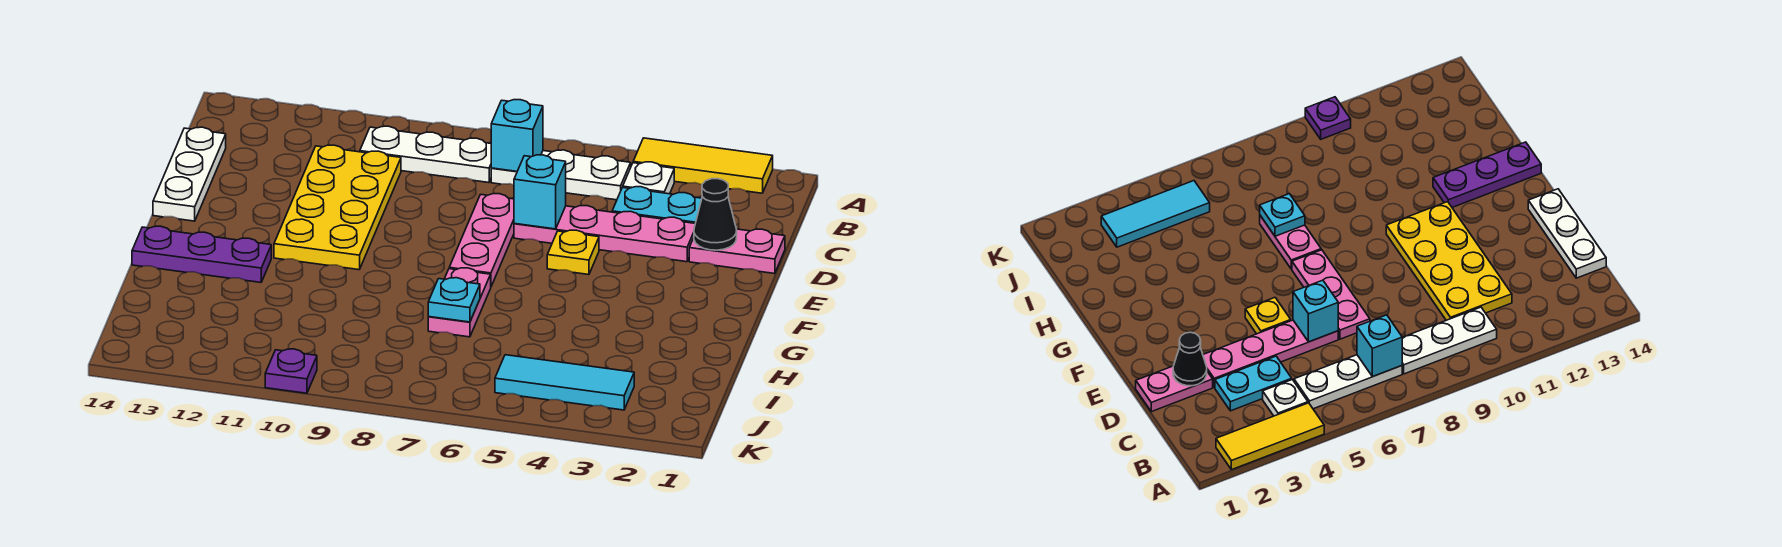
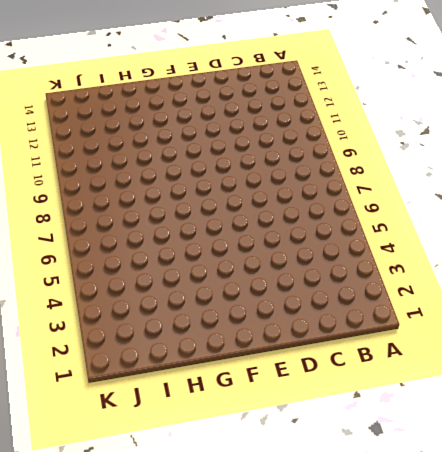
none -> yellow tile A2:A4 level 1
none -> white plate B4 level 1
none -> white plate B5:B7 level 1

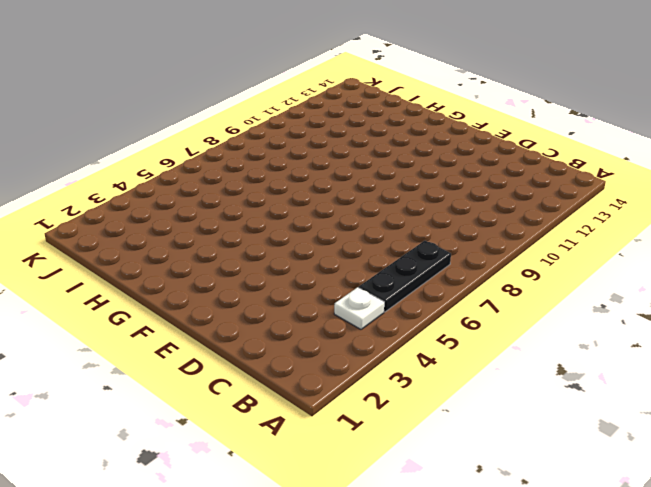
black plate B5:B7 level 1 -> white plate B5:B7 level 1
none -> yellow tile A2:A4 level 1
none -> white plate B8:B10 level 1
none -> cyan plate C3:C4 level 1

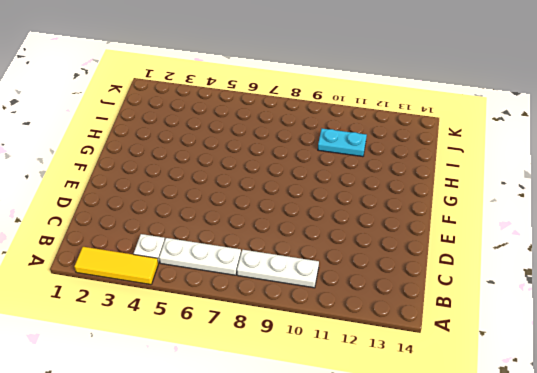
cyan plate I10:I11 level 1 -> cyan plate C3:C4 level 1
none -> yellow plate C10:F11 level 1
none -> white plate C14:E14 level 1
none -> pink plate D1:D2 level 1

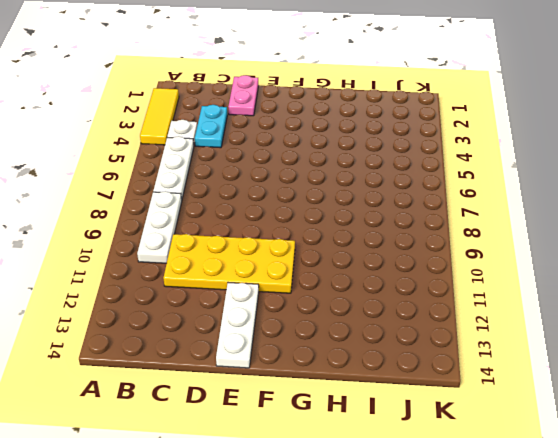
white plate E12:E14 level 1 -> white plate C14:E14 level 1
none -> pink plate D3:D6 level 1
none -> pink plate D7:F7 level 1
none -> yellow plate E5 level 1

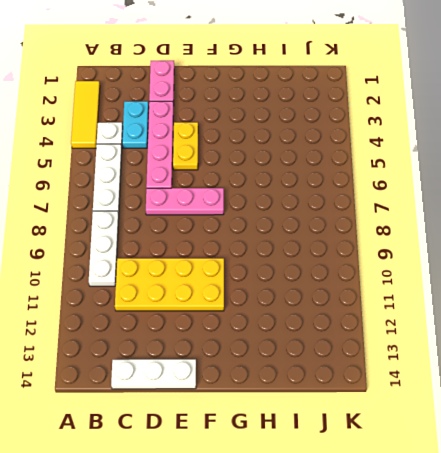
yellow plate E4:E5 level 1 -> yellow plate E5 level 1
none -> pink plate G7:H7 level 1
none -> purple plate G12:G14 level 1
none -> cyan tile J3:J5 level 1

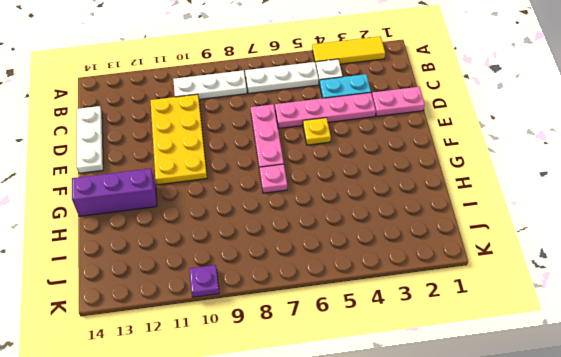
pink plate G7 level 1 -> pink plate G7:H7 level 1
purple brick G12:G14 level 1 -> purple plate G12:G14 level 1
none -> cyan tile J3:J5 level 1
none -> cyan brick B7 level 2
none -> black cone D2 level 2

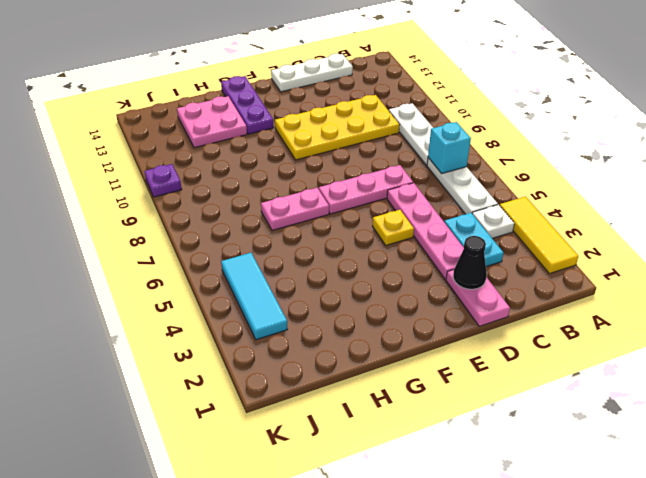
pink plate H12:I13 level 1 -> none
none -> cyan brick D6 level 2
none -> cyan plate H7 level 2

